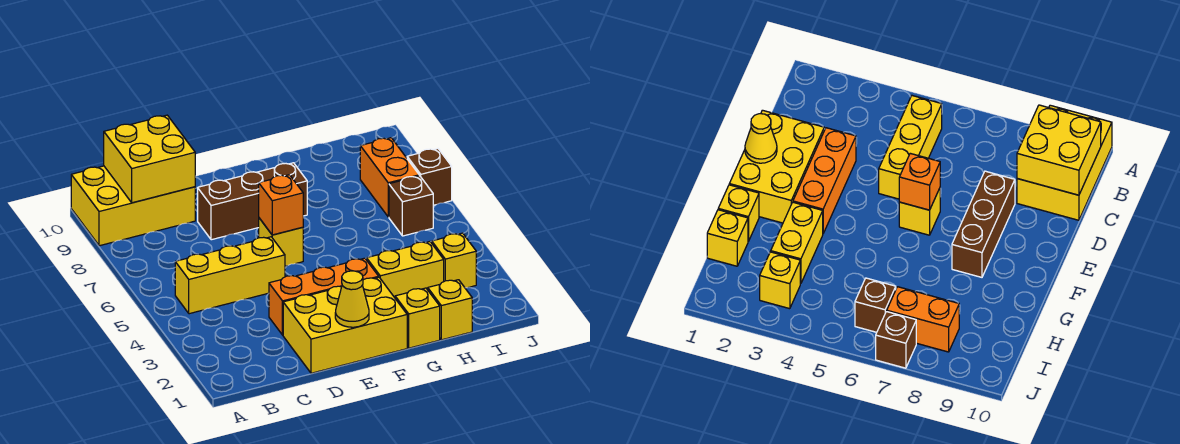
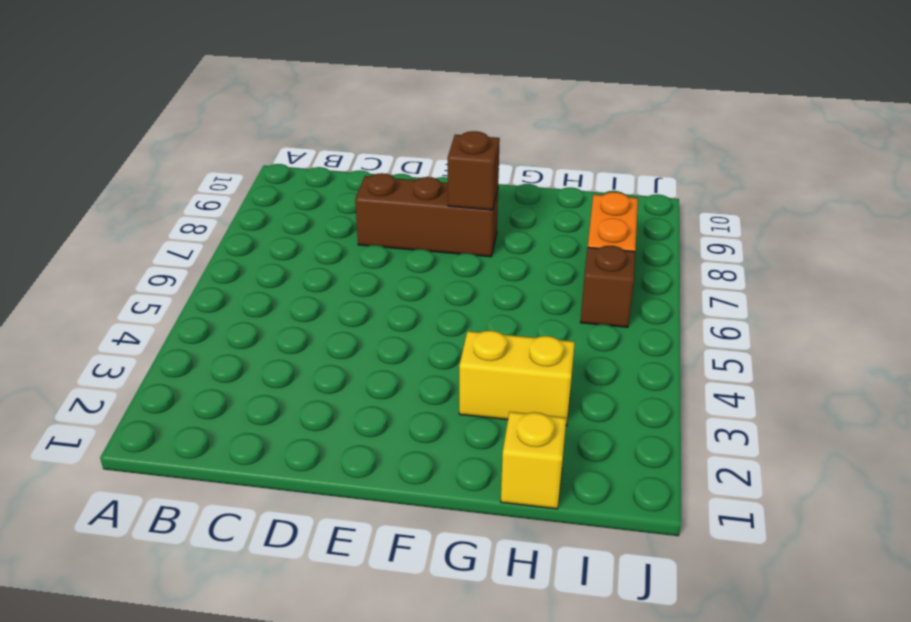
brown brick F8 level 2 -> brown brick J7 level 1
none -> yellow brick A9:C10 level 1
none -> yellow brick B5:D5 level 1
none -> yellow brick D1:F2 level 1

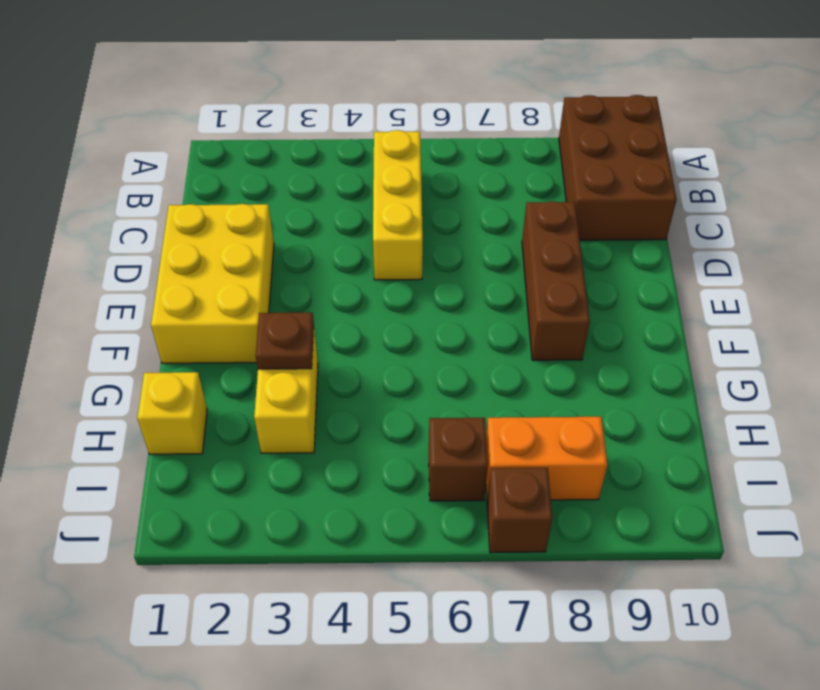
brown brick A9:C10 level 1 -> yellow brick A9:C10 level 1
brown plate G3 level 2 -> none
none -> orange brick D3:F3 level 1
none -> yellow brick E6 level 1
none -> yellow brick G1 level 1

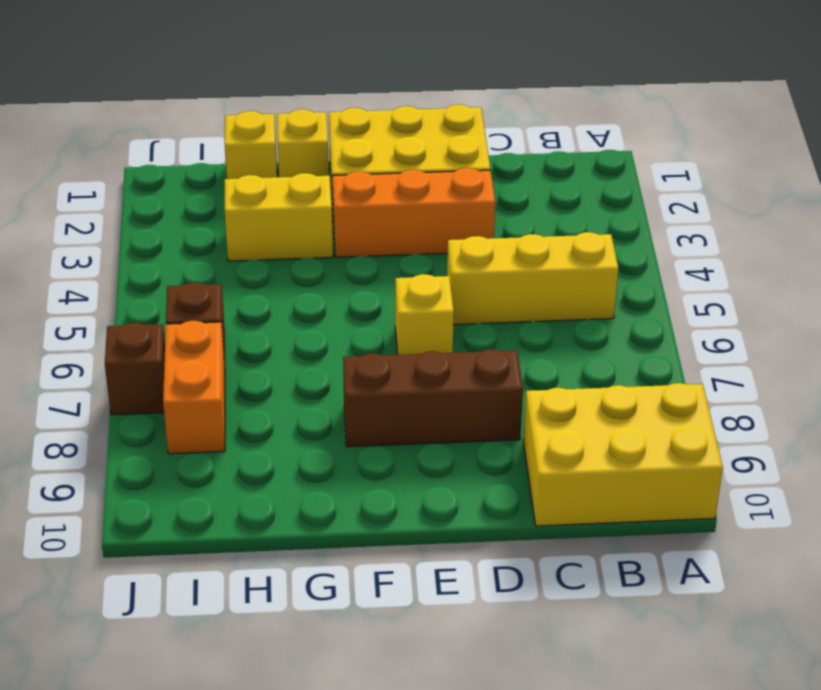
none -> yellow brick I3 level 1
none -> yellow brick B9:C10 level 2
none -> yellow cone E1 level 2

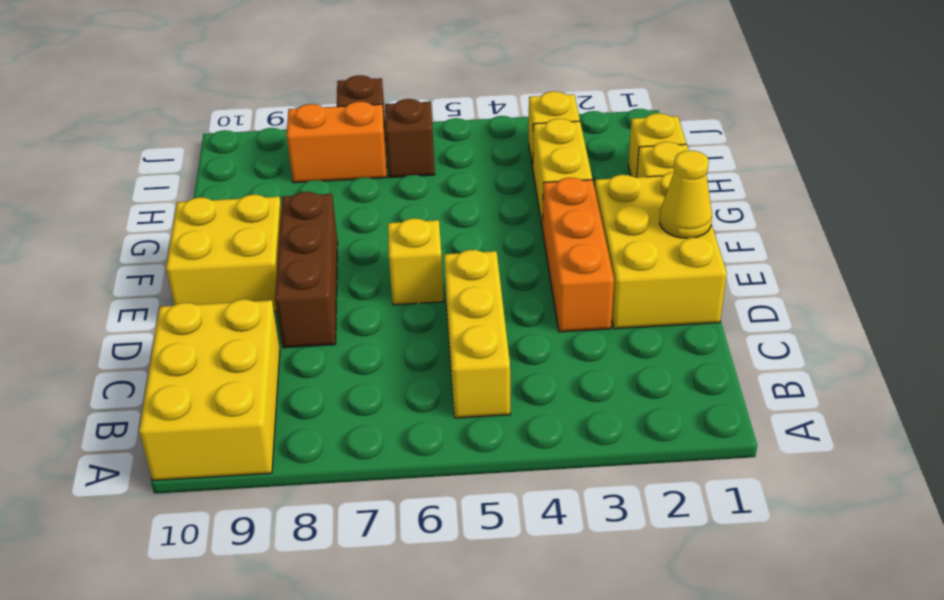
yellow brick E9:F10 level 1 -> yellow brick B9:C10 level 2
none -> orange brick E6 level 2

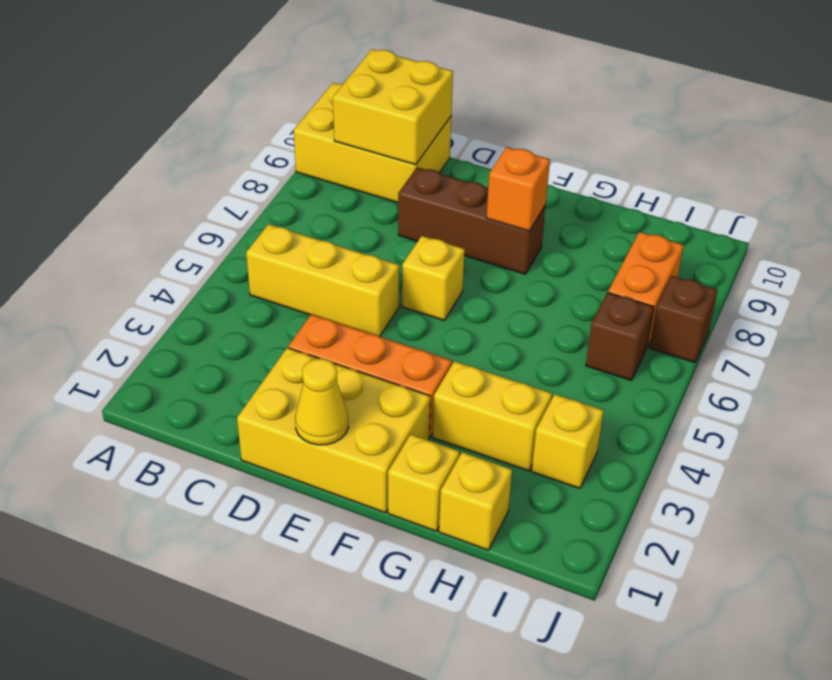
orange brick F8 level 2 -> orange brick E6 level 2

